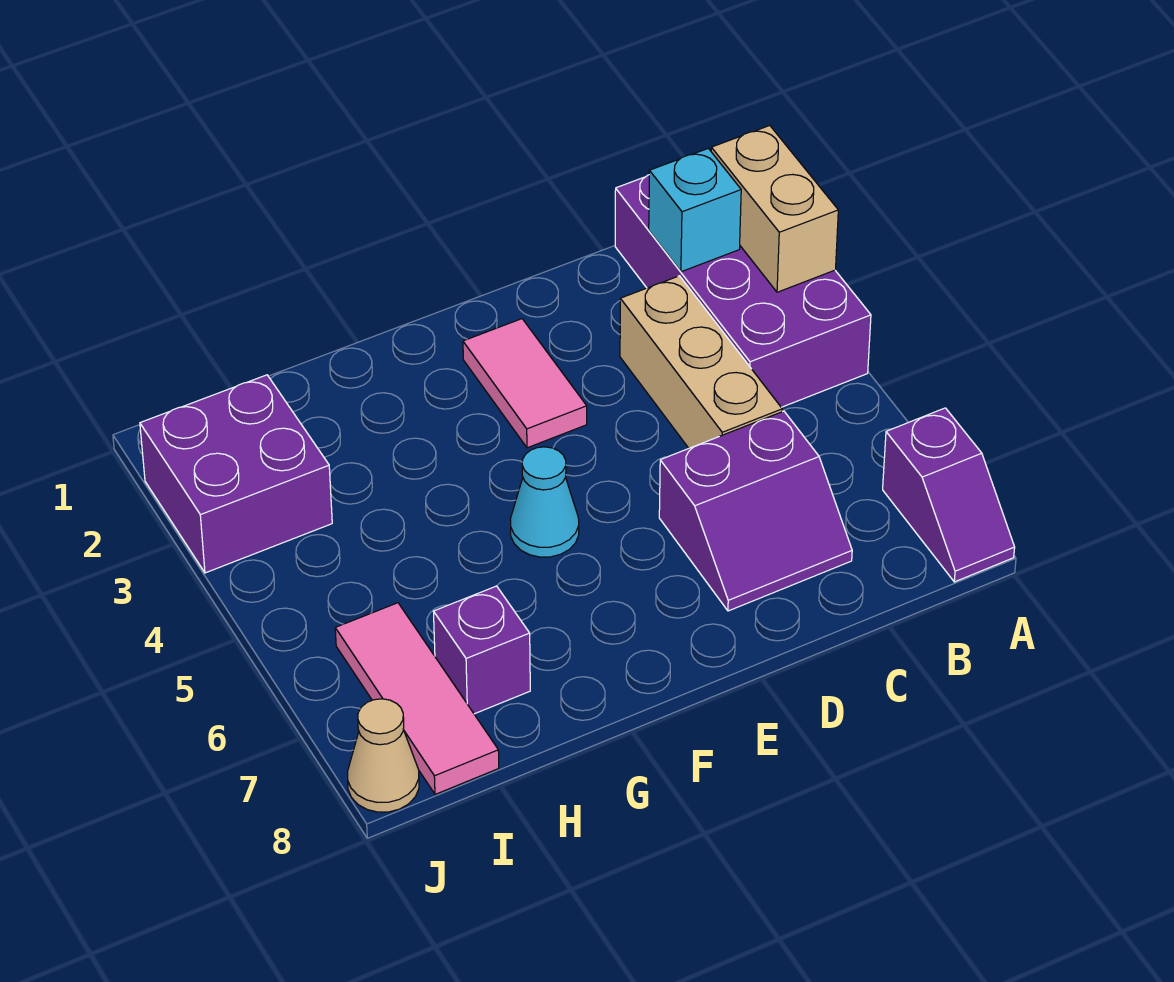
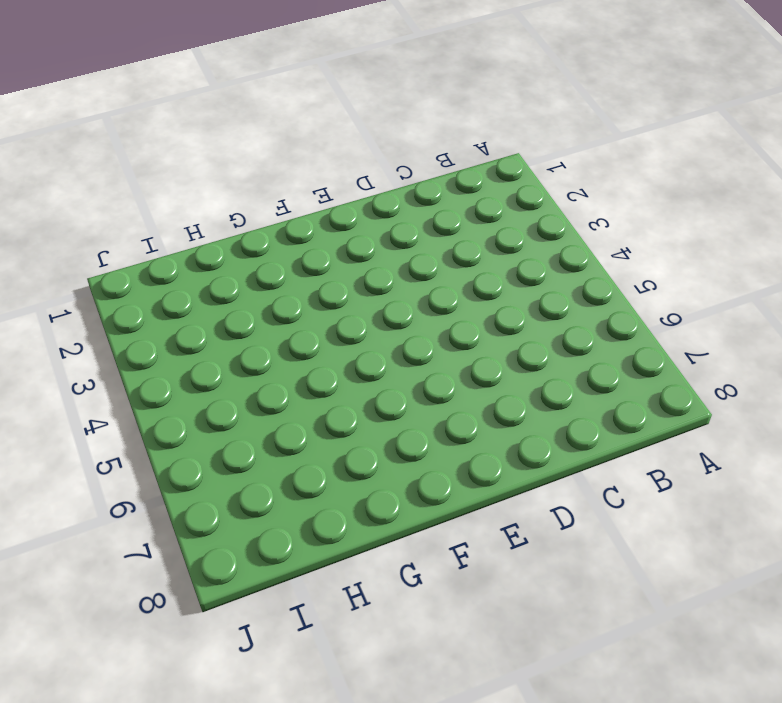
none -> purple brick A1:B4 level 1
none -> purple slope A7:A8 level 1 top 7
none -> tan brick C3:C5 level 1

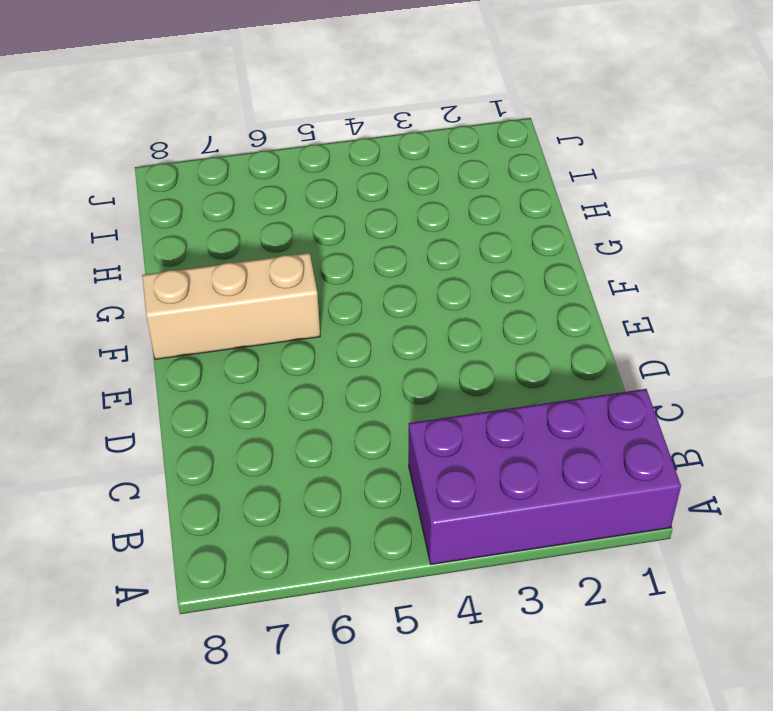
tan brick F6:F8 level 1 -> tan brick C3:C5 level 1
none -> purple slope A7:A8 level 1 top 7
none -> purple slope C6:D7 level 1 top 6
none -> pink tile E2:E3 level 1

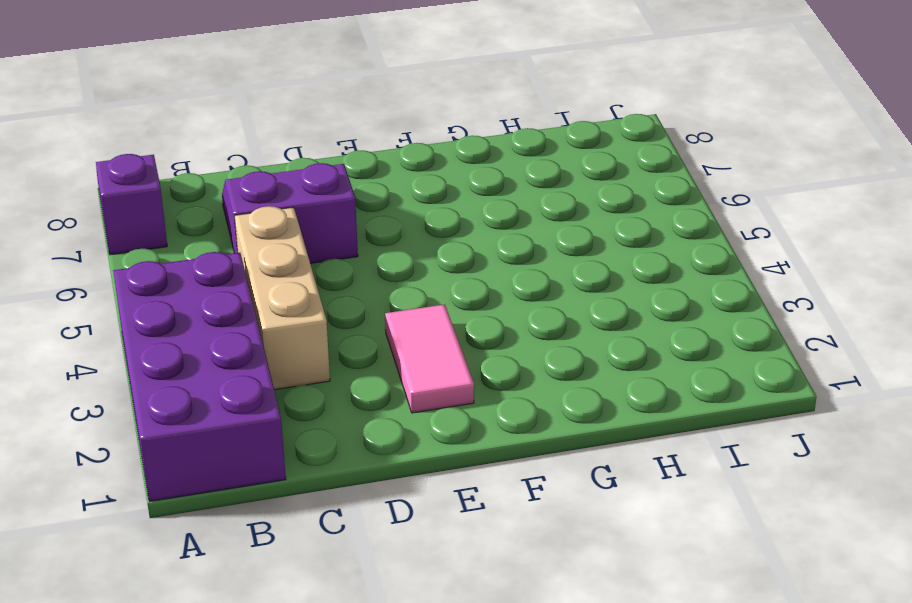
none -> cyan cone F5 level 1
none -> purple brick H7 level 1
none -> purple brick I2:J3 level 1

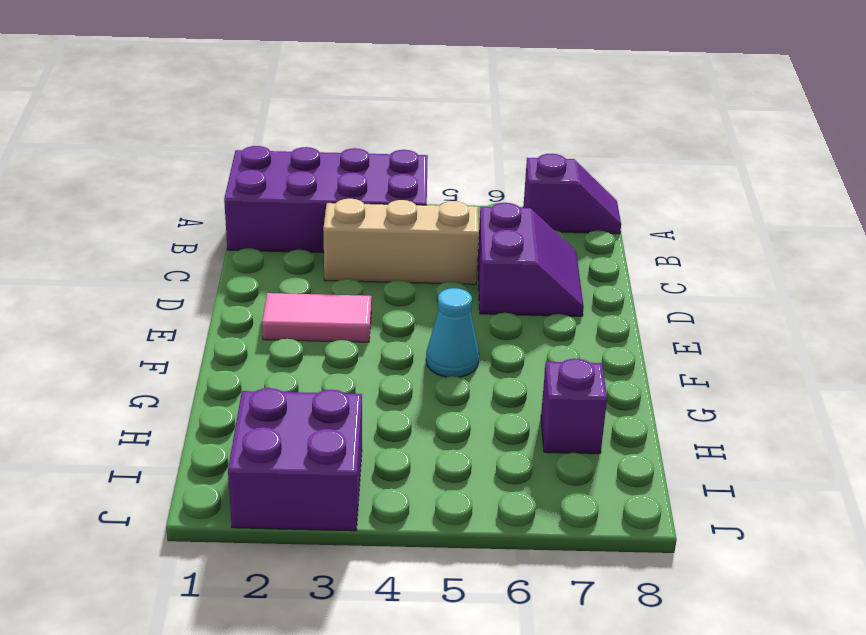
none -> pink tile I6:I8 level 1
none -> tan cone J8 level 1
none -> tan brick A2:A3 level 2

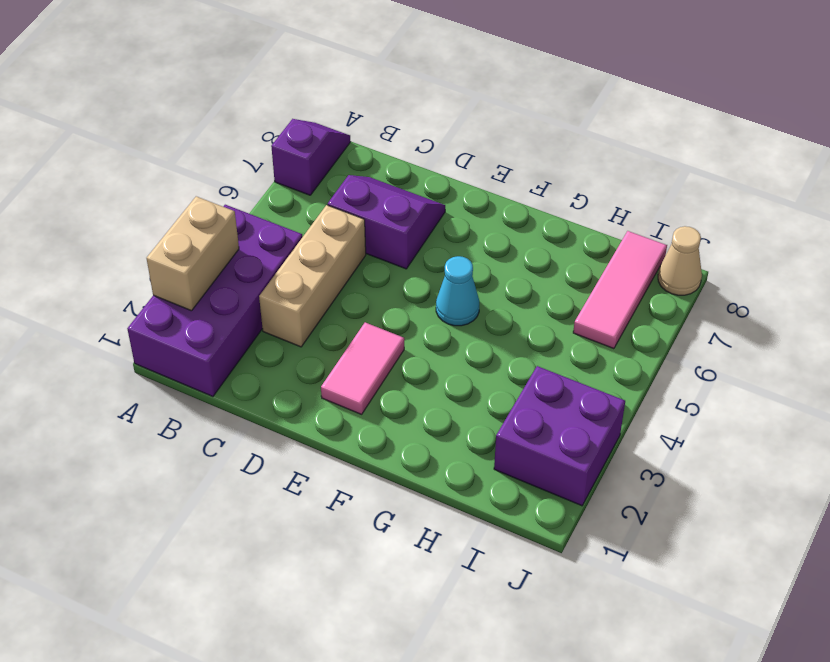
none -> purple brick H7 level 1
none -> cyan brick B2 level 2

